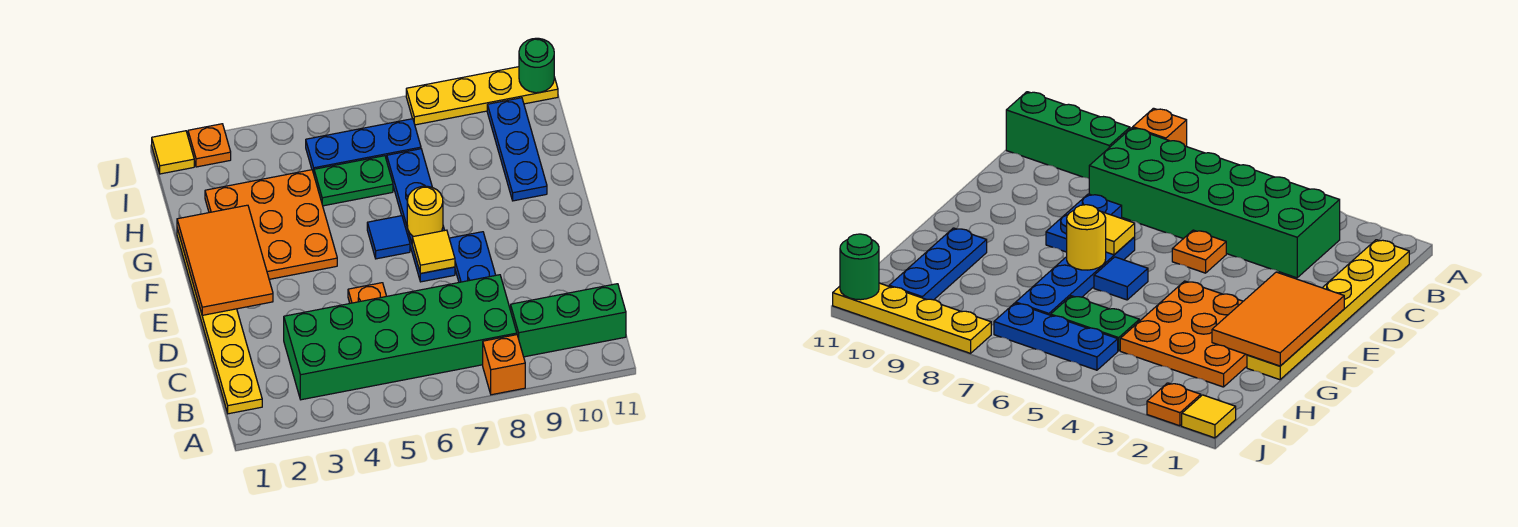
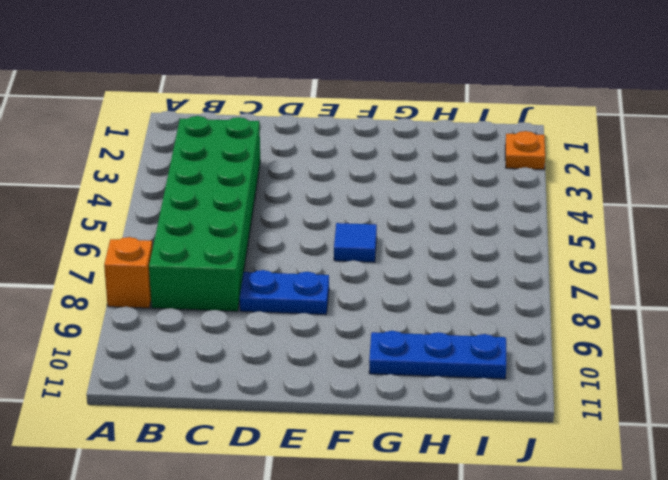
none -> yellow plate B1:G1 level 1
none -> green brick B9:B11 level 1
none -> orange plate D5 level 1

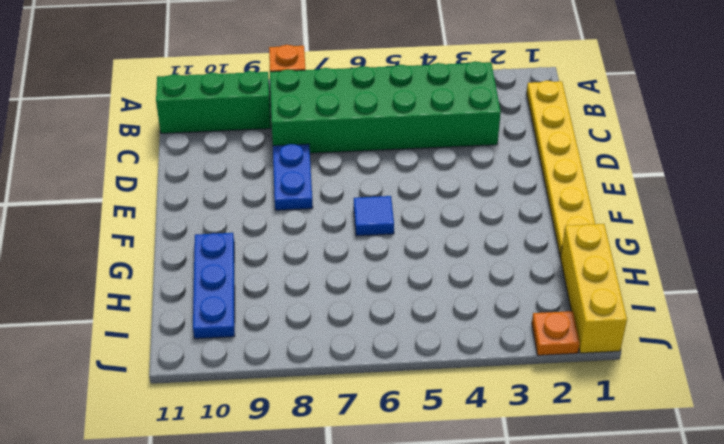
yellow brick H1:J1 level 1 -> yellow tile J1 level 1
none -> orange plate D5 level 1
none -> blue plate E7:H7 level 1
none -> orange plate F2:H4 level 1

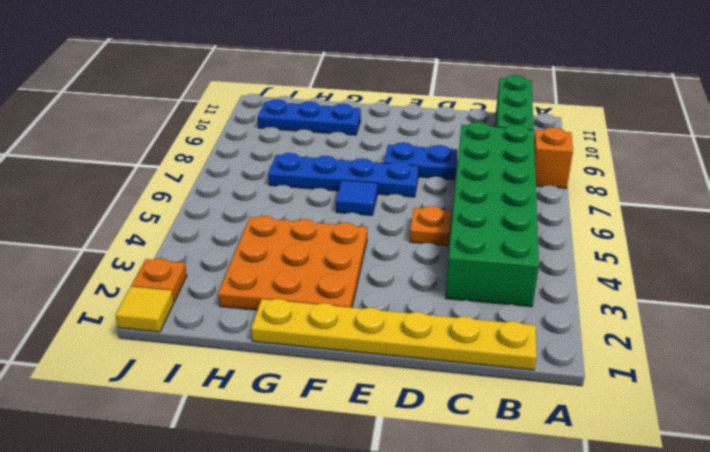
none -> green plate H5:H6 level 1
none -> blue plate I5:I7 level 1
none -> yellow plate J8:J11 level 1

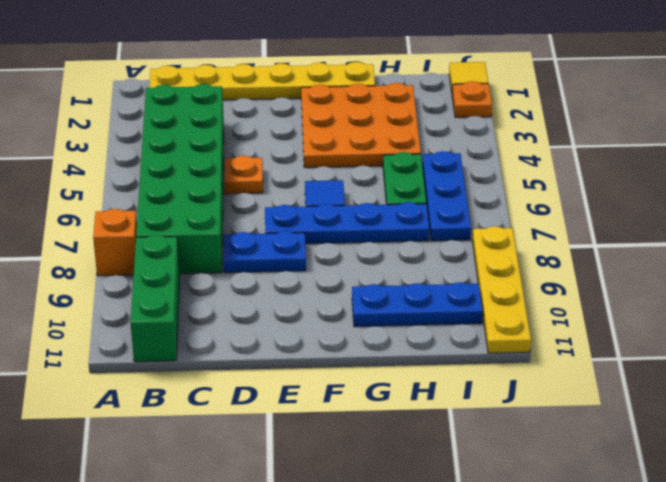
none -> orange tile E1:G2 level 2
none -> yellow tile E7 level 2
none -> yellow round brick F7 level 2

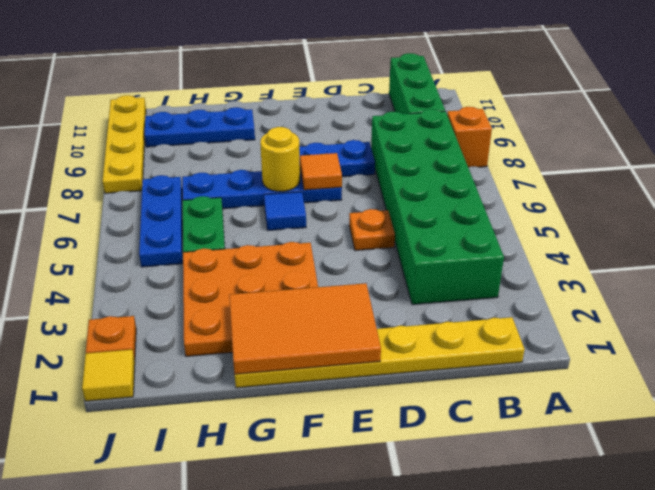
orange tile E7 level 2 -> yellow tile E7 level 2
none -> green round brick J11 level 2

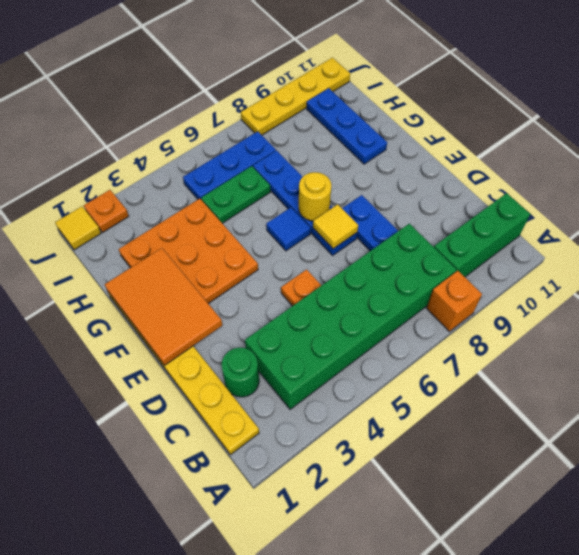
green round brick C2 level 1 -> green round brick J11 level 2

